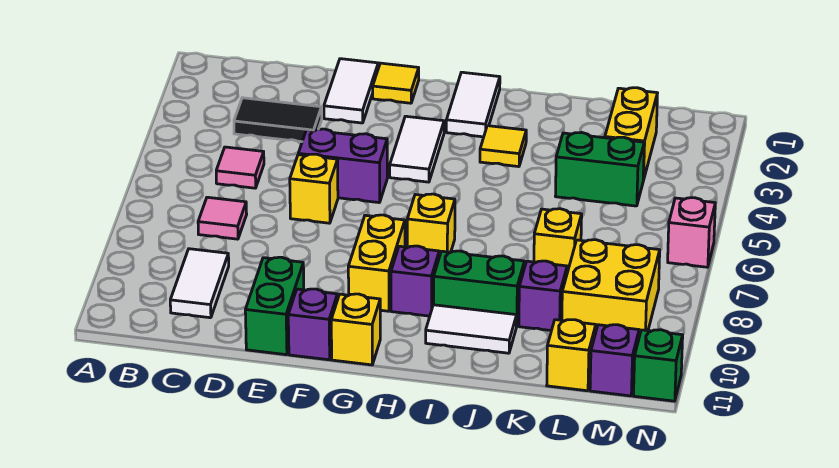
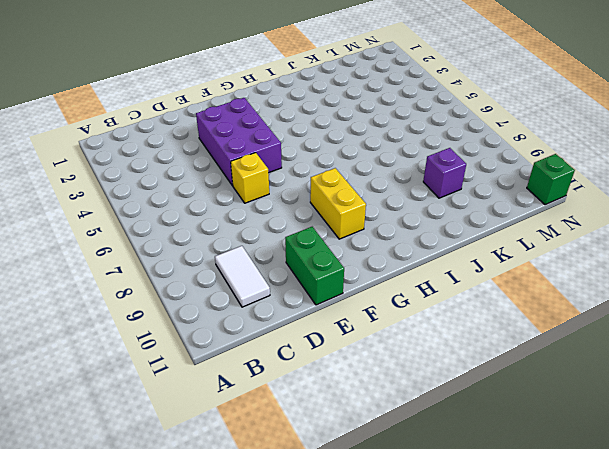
purple brick E3:F5 level 1 -> purple brick E5:F5 level 1
none -> black tile C3:D3 level 1
none -> pink tile C5 level 1
none -> pink tile C7 level 1

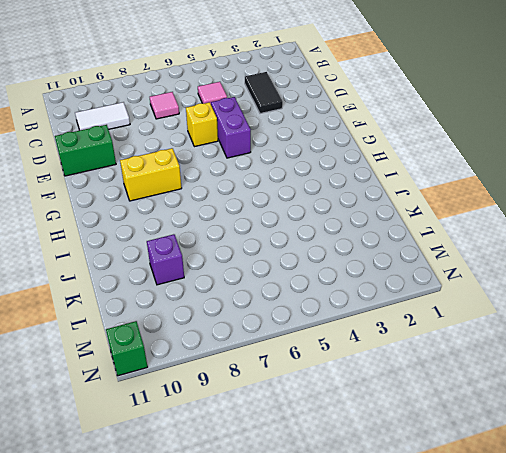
none -> white tile E1:E2 level 1
none -> yellow tile F1 level 1
none -> purple brick F11 level 1

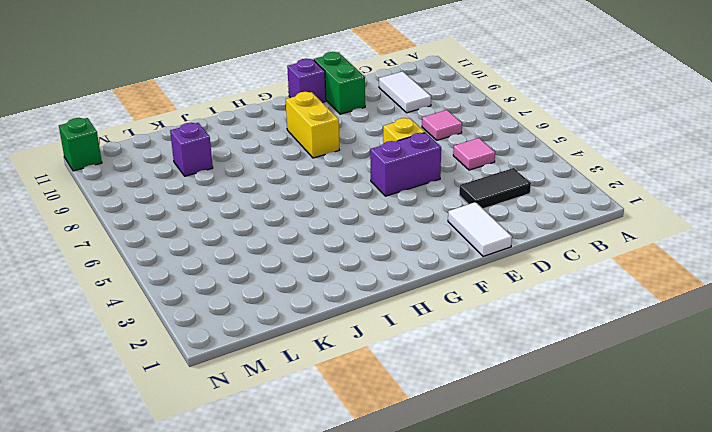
none -> yellow tile F1 level 1
none -> white tile G3:G4 level 1
none -> yellow brick G11 level 1

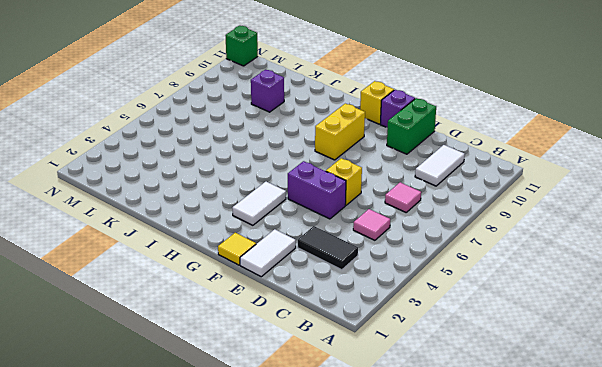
none -> white tile H1:H2 level 1
none -> yellow brick H7 level 1
none -> purple brick H9 level 1

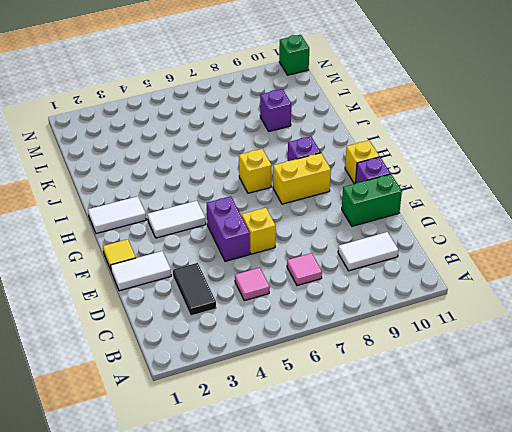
none -> yellow tile I3 level 1
none -> green brick I9:J9 level 1
none -> white tile I10:J10 level 1

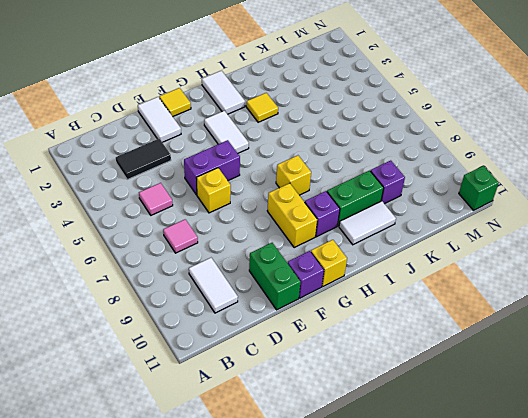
none -> green brick K4:L4 level 1
none -> yellow brick K7 level 1
none -> yellow brick L2:L3 level 1

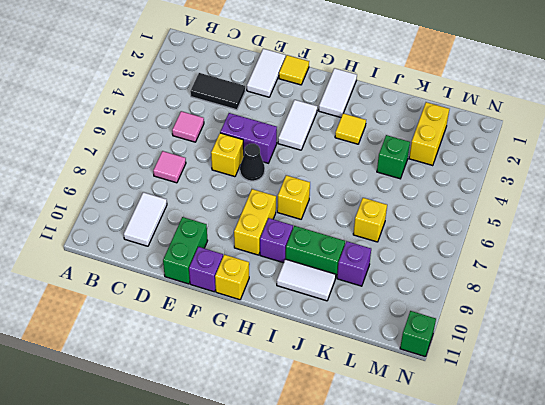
black cone F6 level 1 -> none
green brick K4 level 1 -> green brick K4:L4 level 1
none -> yellow brick L8:M9 level 1
none -> yellow brick L11 level 1
none -> purple brick M11 level 1

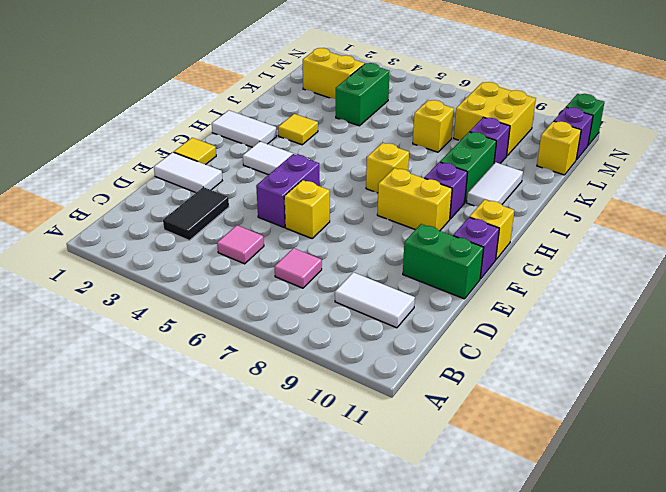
none -> pink brick N6 level 1

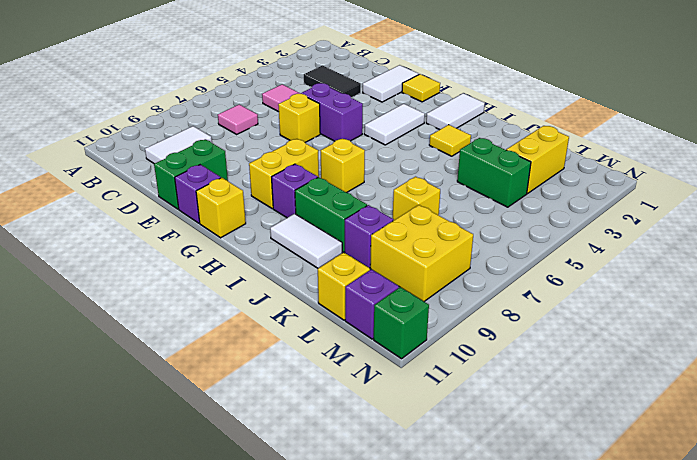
none -> pink brick N6 level 1

